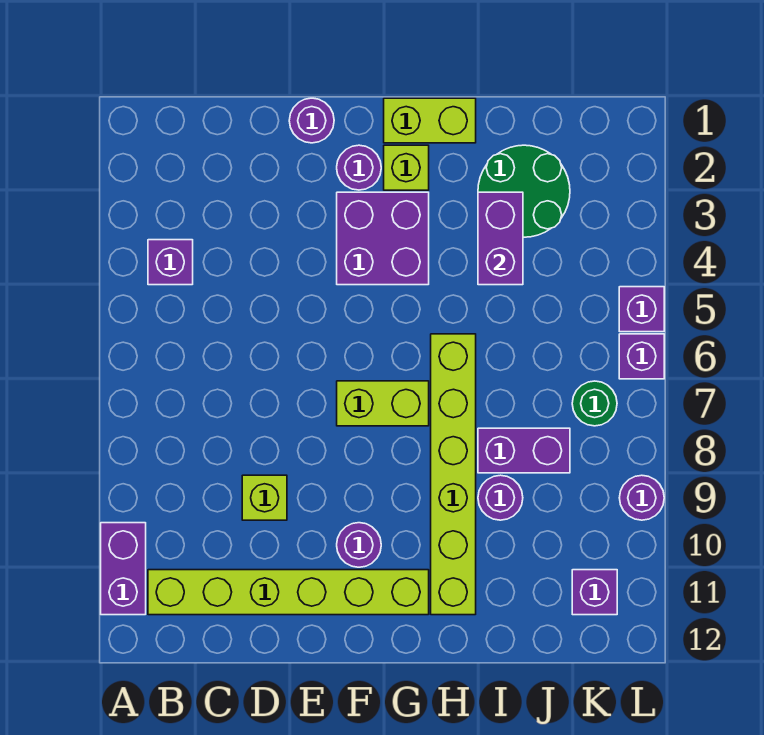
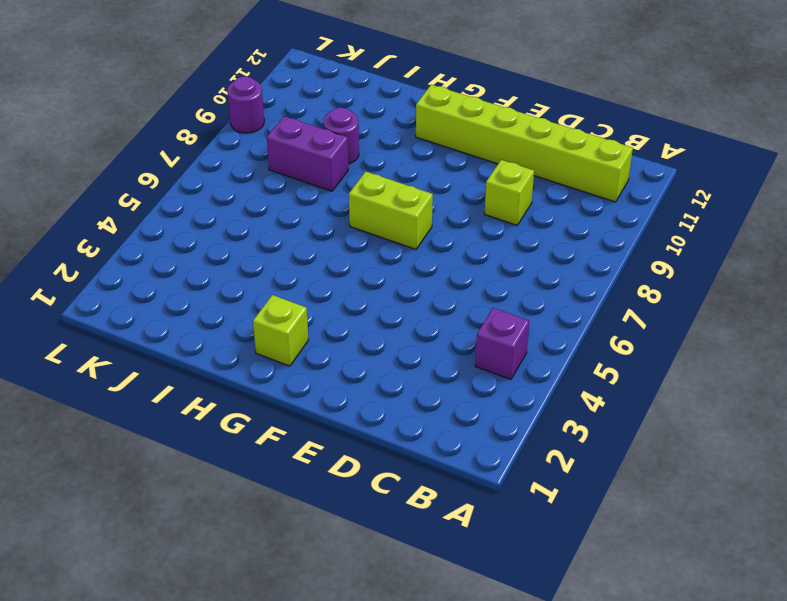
none -> purple brick A10:A11 level 1
none -> purple round brick E1 level 1
none -> purple round brick F2 level 1

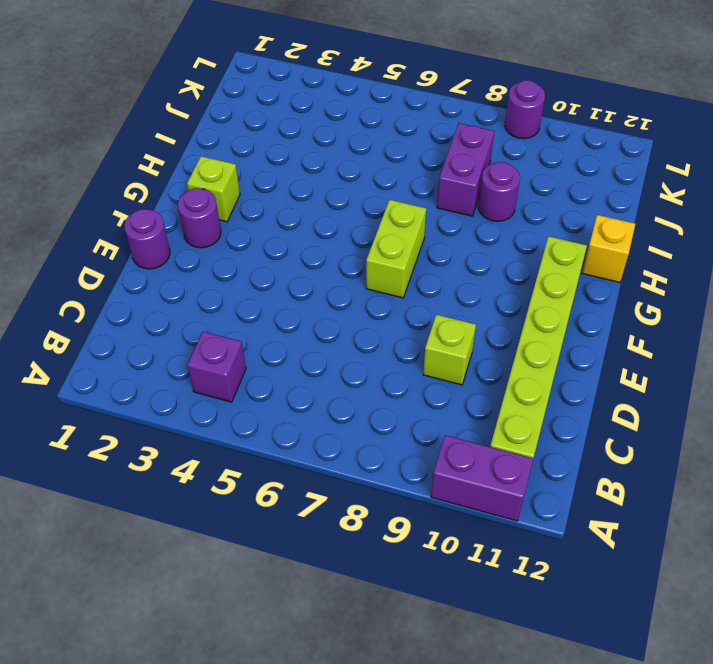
yellow brick H12 level 1 -> none
none -> purple brick F3:G4 level 1
none -> purple round brick F10 level 1
none -> lime brick G1:H1 level 1

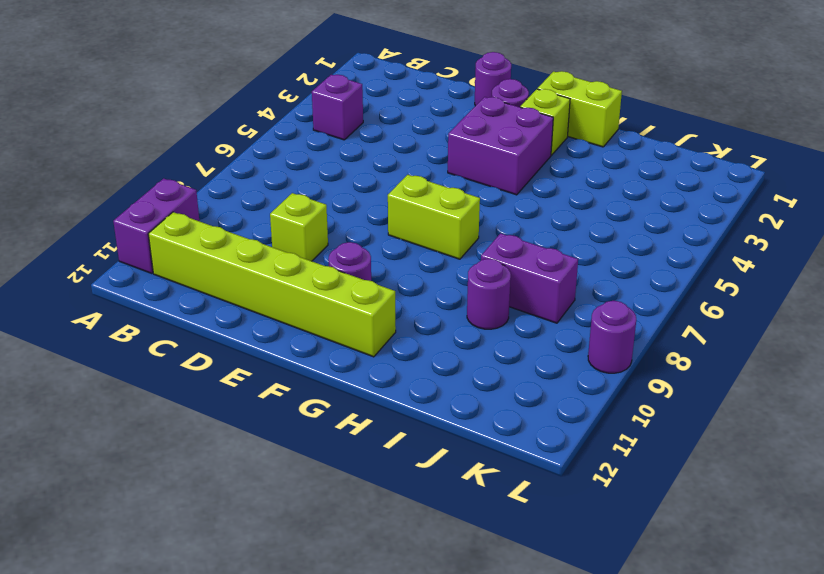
none -> lime brick H6:H11 level 1
none -> green round brick I2:J3 level 1
none -> green round brick K7 level 1

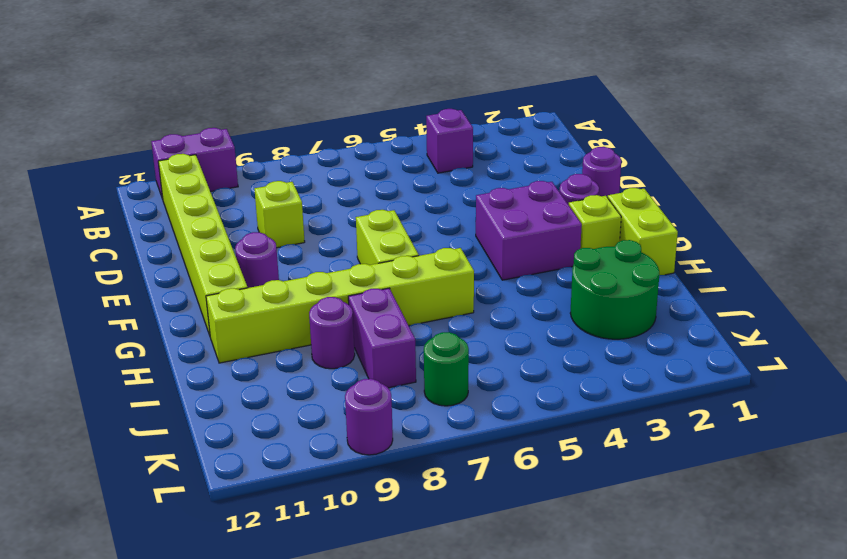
none -> purple brick K11 level 1
none -> purple brick L5 level 1
none -> purple brick L6 level 1

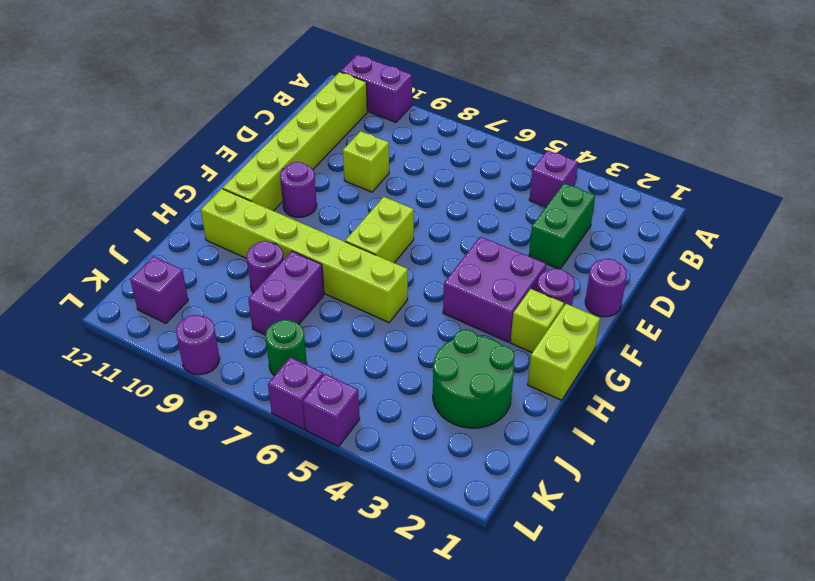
green brick C3:D3 level 1 -> none
none -> purple brick I3:I4 level 2

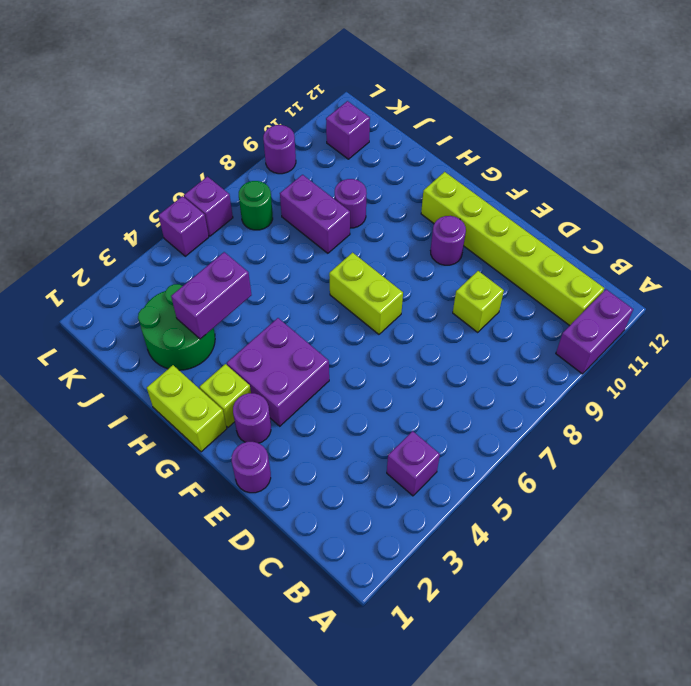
none -> lime brick H6:H11 level 1

